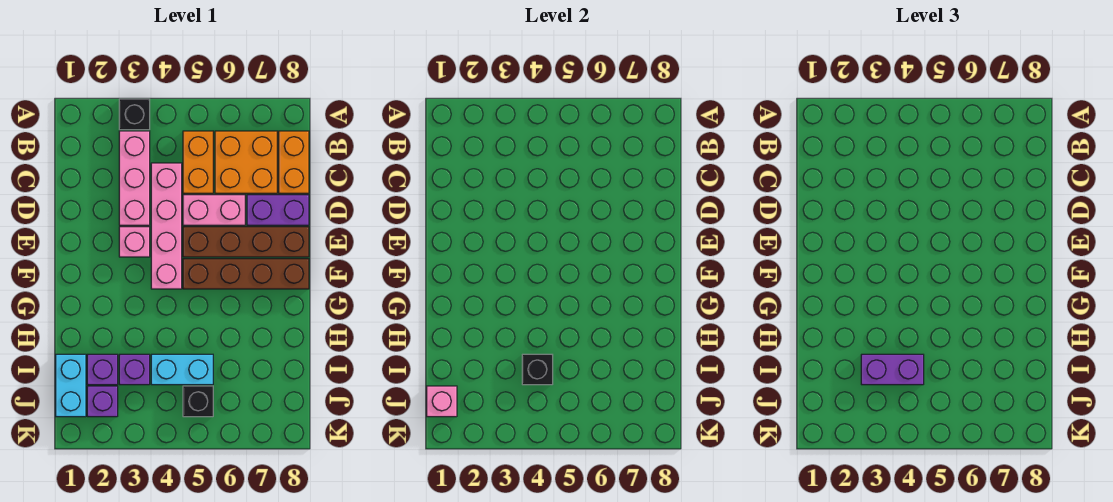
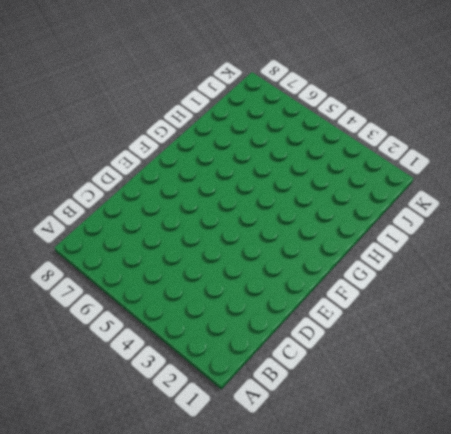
none -> black brick A3 level 1
none -> pink brick B3:D3 level 1
none -> orange brick B5:C5 level 1

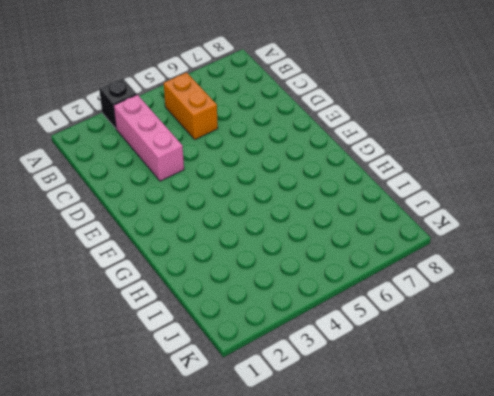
none -> orange brick B6:C7 level 1
none -> orange brick B8:C8 level 1
none -> pink brick C4:F4 level 1

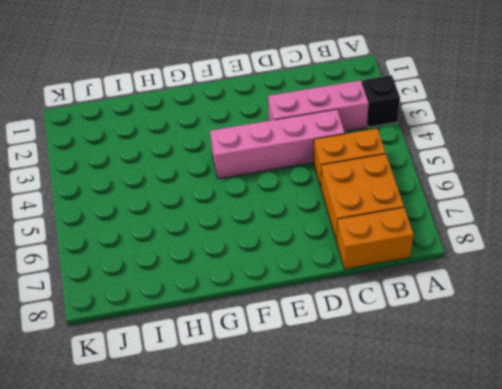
none -> pink brick D5:D6 level 1
none -> purple brick D7:D8 level 1
none -> pink brick E3 level 1

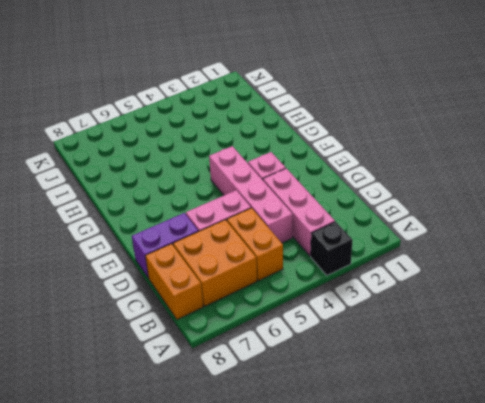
none -> brown brick E5:E8 level 1
none -> brown brick F5:F8 level 1
none -> cyan brick I1:J1 level 1

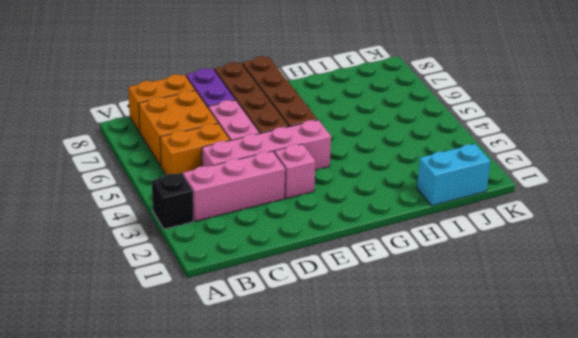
none -> purple brick I2 level 1
none -> purple brick I3 level 1
none -> cyan brick I4:I5 level 1

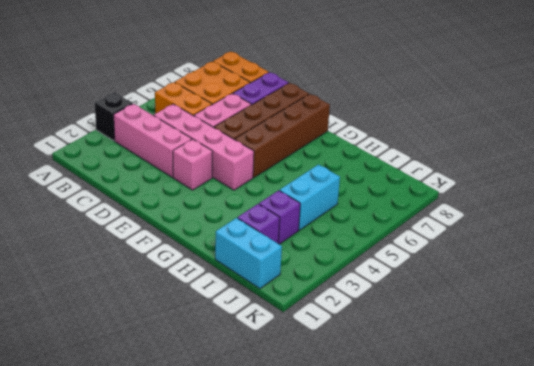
none -> purple brick J2 level 1
none -> black brick J5 level 1
none -> black brick I4 level 2

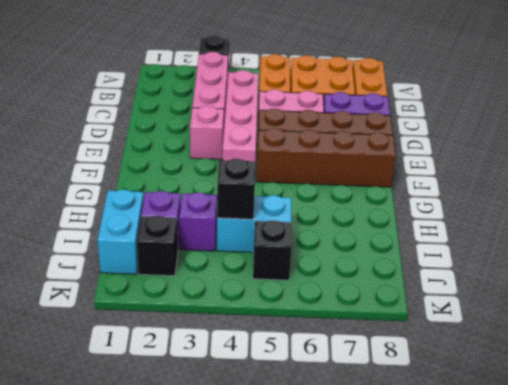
black brick J2 level 1 -> purple brick J2 level 1
none -> pink brick J1 level 2
none -> purple brick I3:I4 level 3

